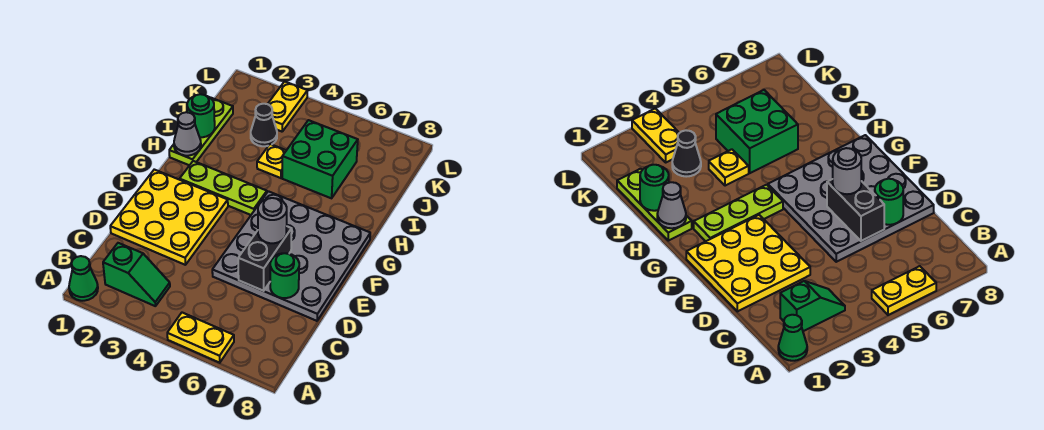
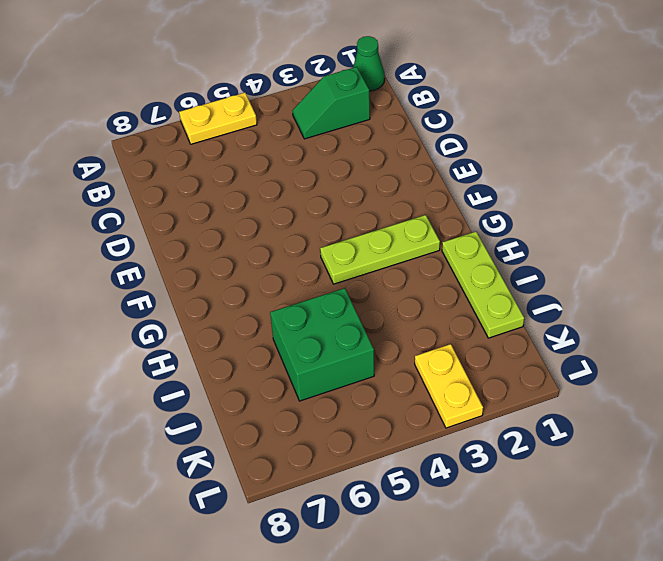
none -> yellow plate D1:F3 level 1
none -> grey plate D5:G8 level 1
none -> yellow plate I4 level 1

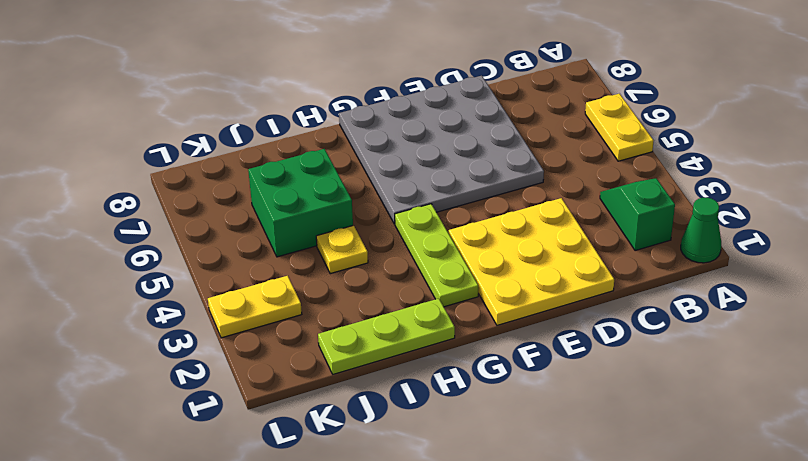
none -> black cone J3 level 1
none -> black brick D6:E6 level 2
none -> green round brick D7 level 2

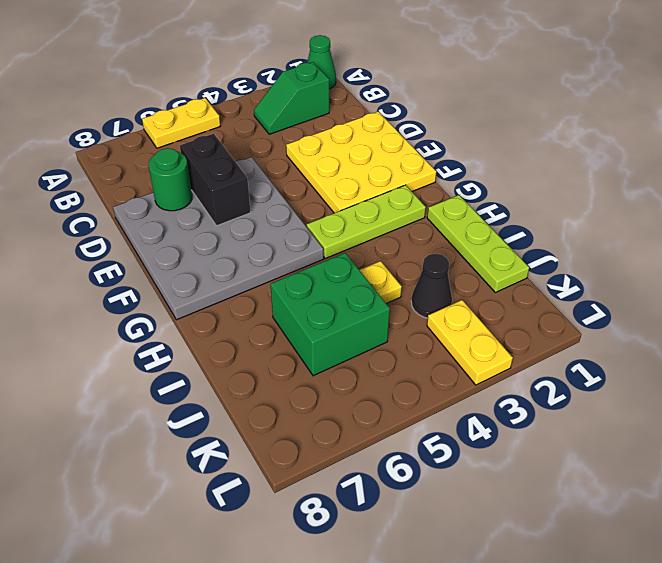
none -> grey cone H1 level 2
none -> green round brick I1 level 2
none -> grey round brick E6 level 3

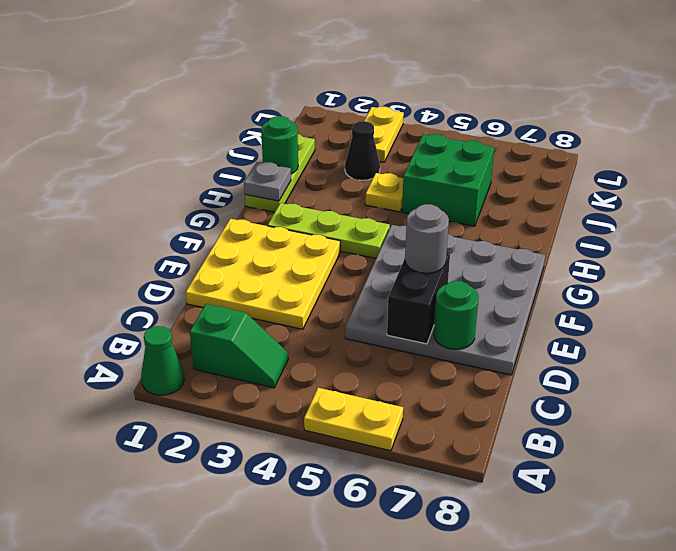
grey plate H1 level 2 -> grey cone H1 level 2

